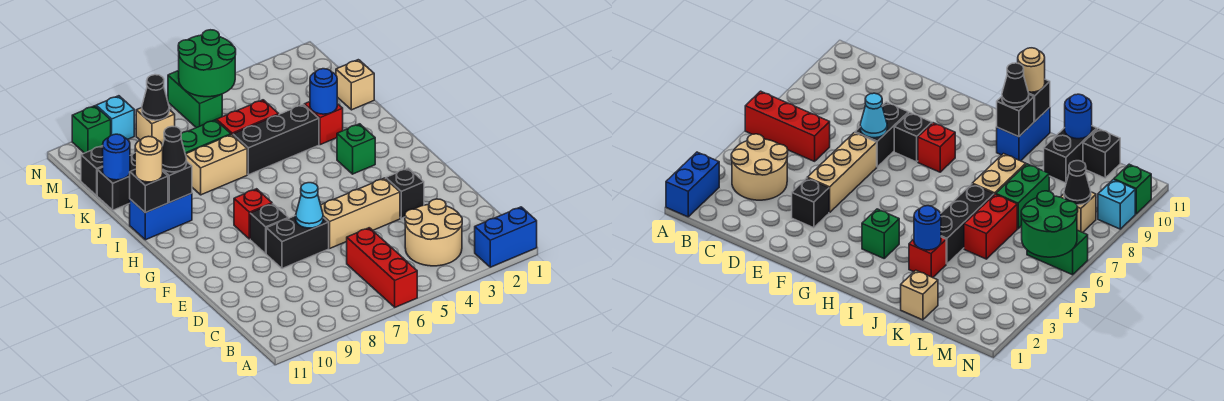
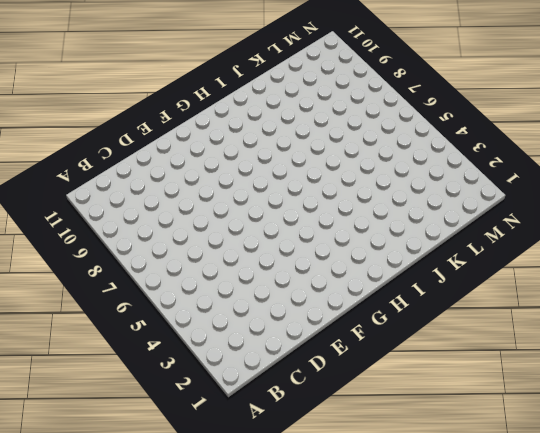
none -> blue brick A1:A2 level 1
none -> red brick A6:C6 level 1
none -> tan round brick B3:C4 level 1
none -> black brick E3 level 1

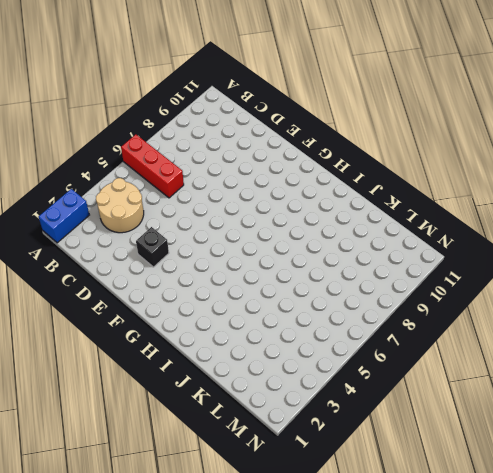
none -> tan brick E4:E6 level 1
none -> black brick E7:E8 level 1
none -> black brick F8 level 1
none -> red brick G8 level 1

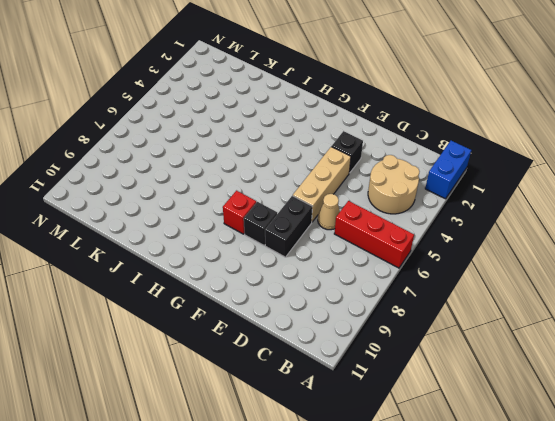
tan cone D6 level 1 -> none
none -> green brick H3 level 1
none -> blue brick I10:I11 level 1
none -> red brick J3 level 1
none -> black brick J4:J6 level 1

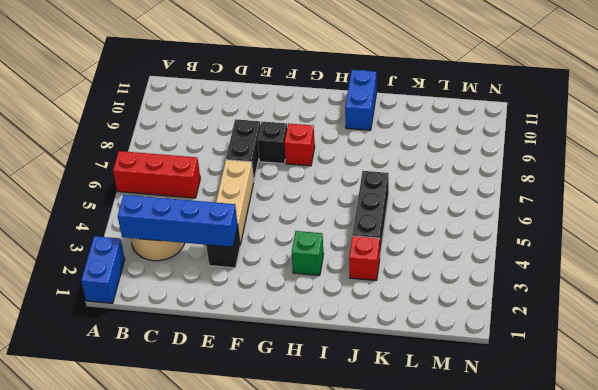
blue brick B3:E3 level 2 -> none
none -> tan brick J7:J8 level 1
none -> tan brick K1 level 1
none -> red brick K5:K6 level 1
none -> green brick K7:K8 level 1

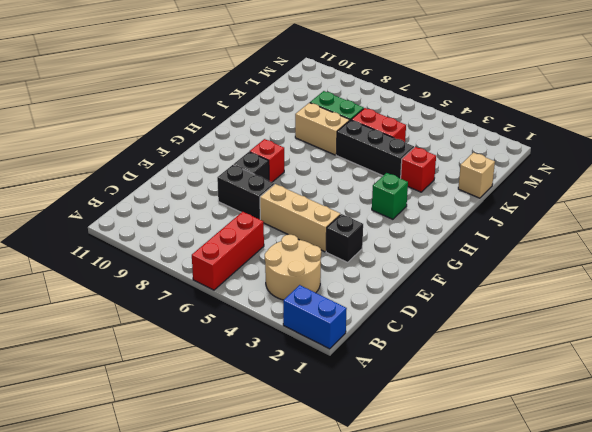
none -> blue brick I10:I11 level 1
none -> black brick K10:K11 level 1
none -> black brick L11 level 1
none -> green brick M6:N6 level 1

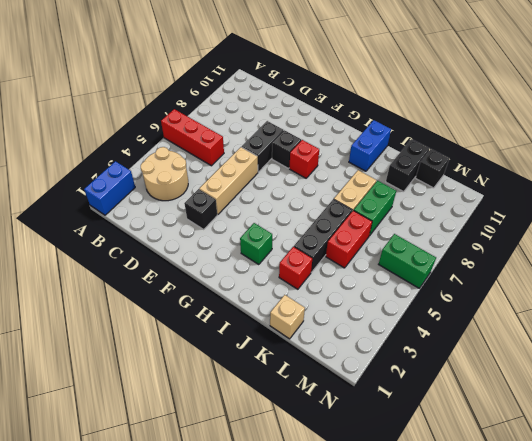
none -> tan brick M8 level 1
none -> cyan brick N9 level 1
none -> green brick N10 level 1
none -> cyan cone E7 level 2

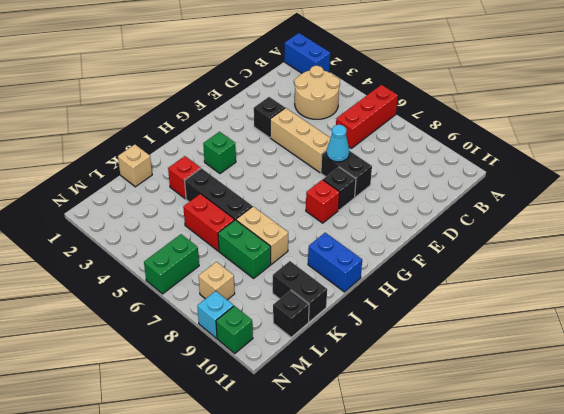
none -> black brick I10 level 2
none -> black brick I11 level 2
none -> blue round brick J3 level 2
none -> blue round brick K11 level 2

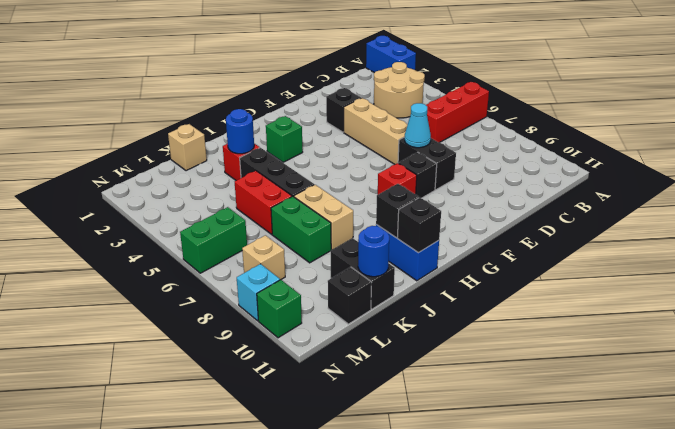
none -> green round brick M5:N6 level 2
none -> black cone M8 level 2
none -> black cone I10 level 3
none -> tan round brick I11 level 3

